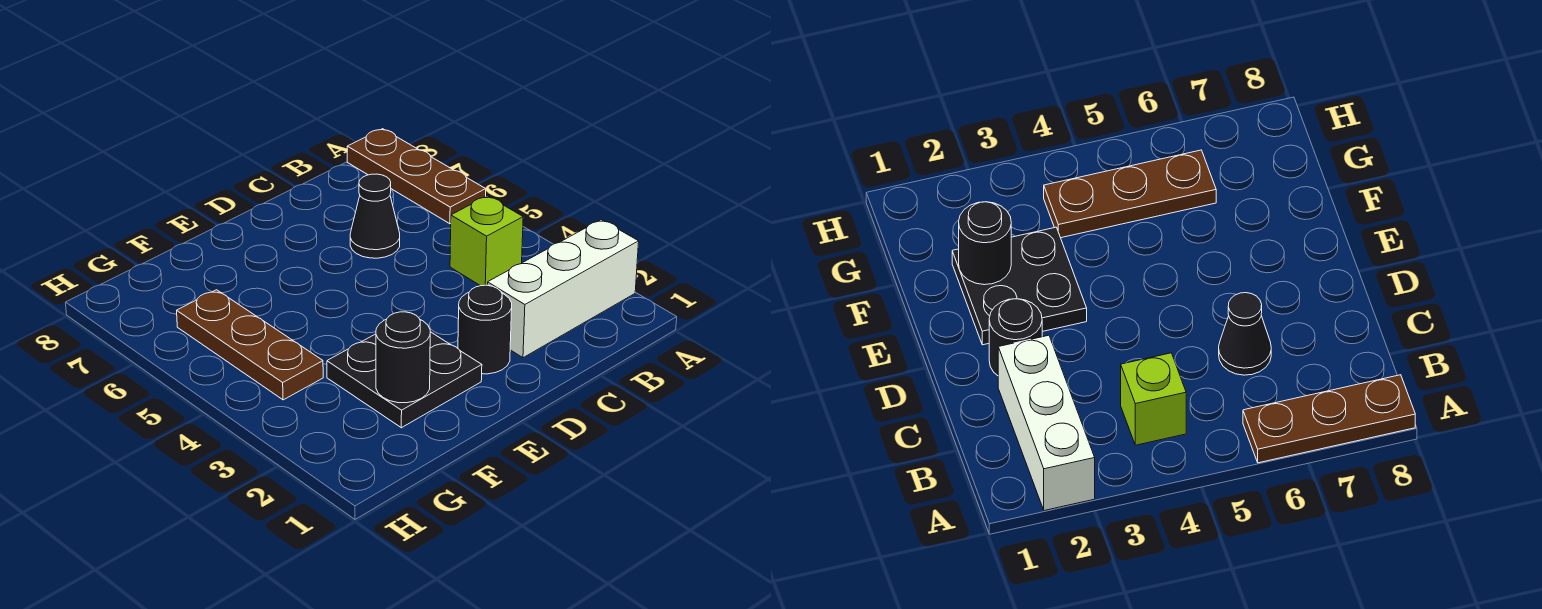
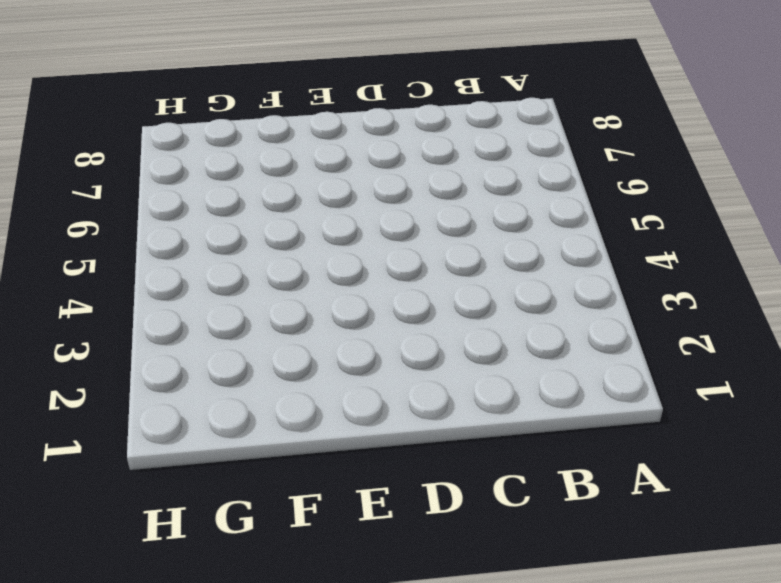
none -> white brick A2:C2 level 1
none -> brown plate A6:A8 level 1

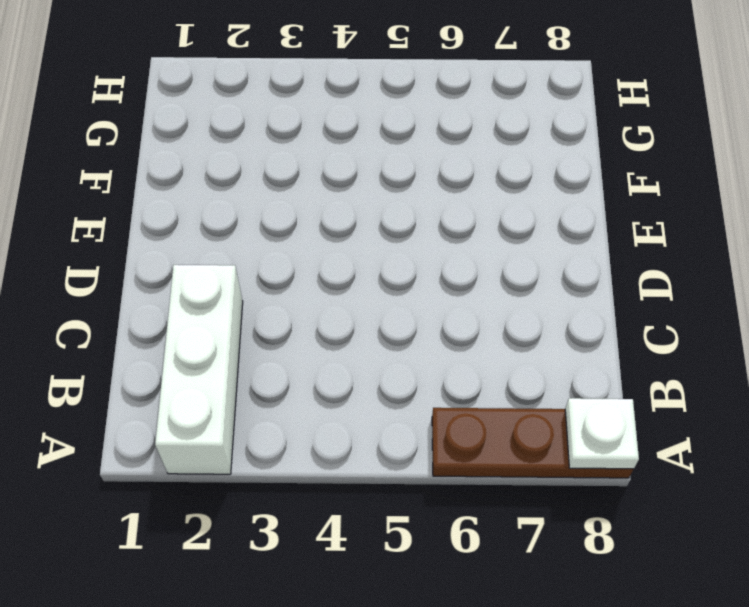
white plate A8 level 2 -> none
none -> lime brick B4 level 1
none -> black cone C6 level 1

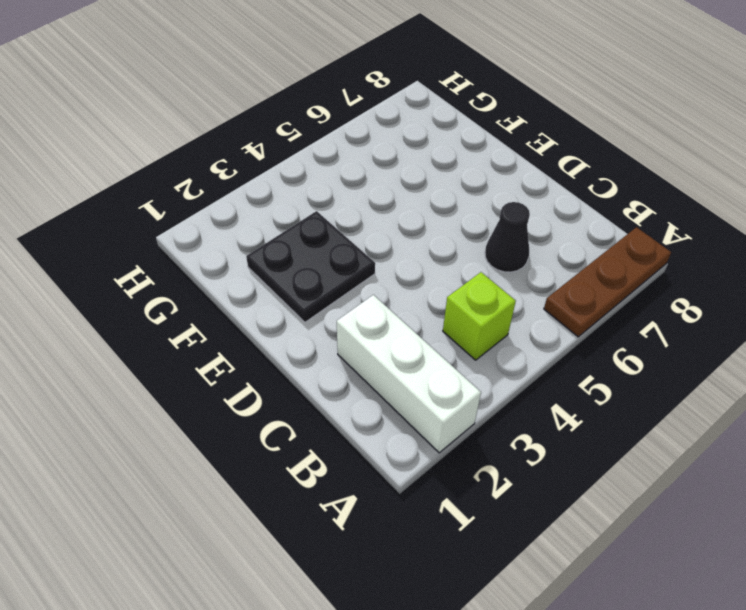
none -> black round brick D2 level 1
none -> brown plate G4:G6 level 1

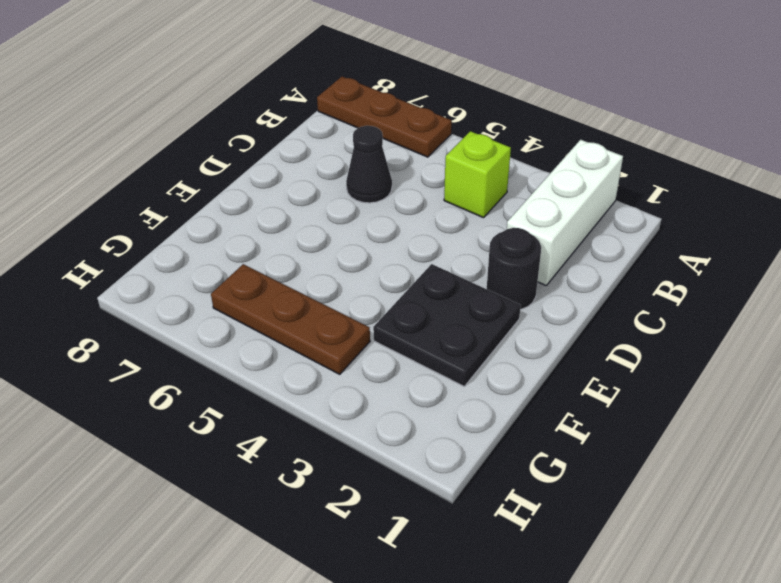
none -> black round brick F2 level 2

